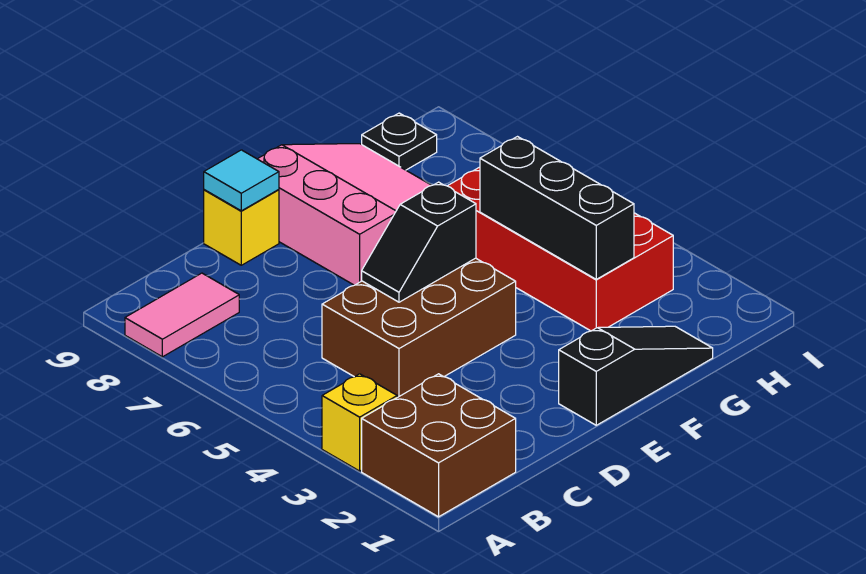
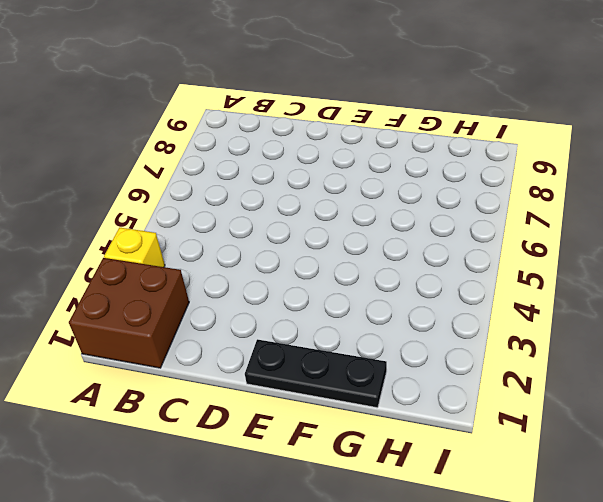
black plate E1:G1 level 1 -> black slope E1:G1 level 1 top E
none -> pink tile A8:B8 level 1
none -> brown brick C4:E5 level 1
none -> yellow brick D9 level 1

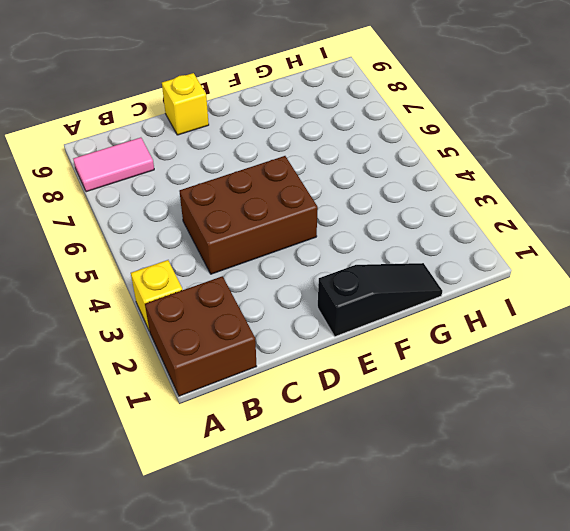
none -> pink slope E7:G9 level 1 top E
none -> red brick G3:H6 level 1
none -> black plate H9 level 1

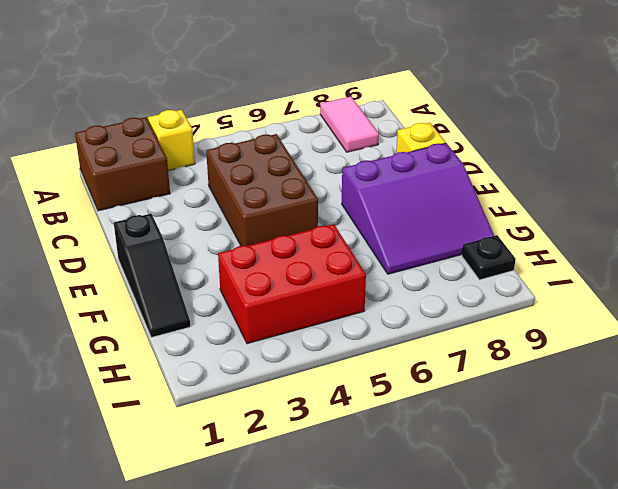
purple slope E7:G9 level 1 top E -> pink slope E7:G9 level 1 top E
red brick G3:H5 level 1 -> red brick G3:H6 level 1
none -> black slope D5:E5 level 2 top E
none -> cyan tile D9 level 2
none -> black brick G3:G5 level 2

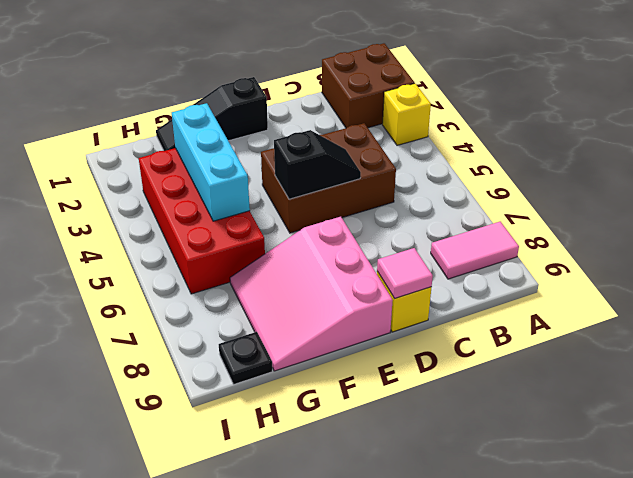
pink tile D9 level 2 -> cyan tile D9 level 2
cyan brick G3:G5 level 2 -> black brick G3:G5 level 2

